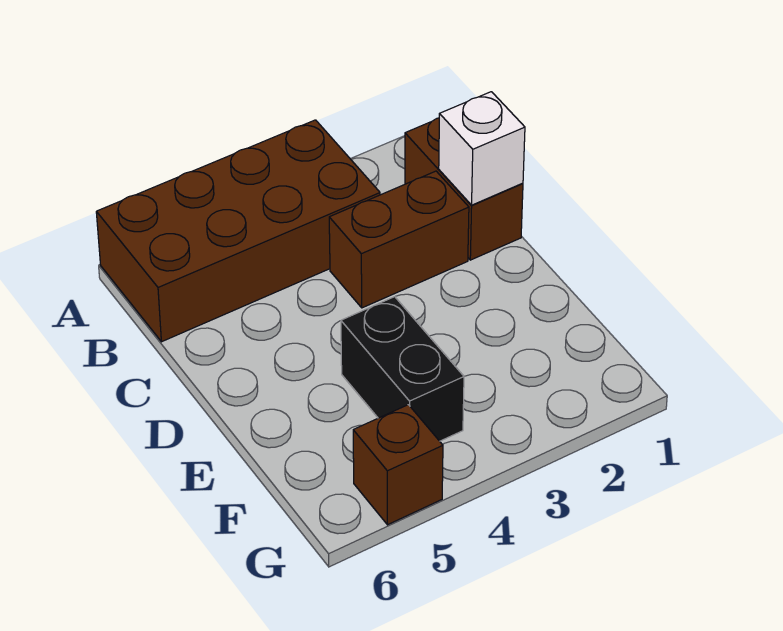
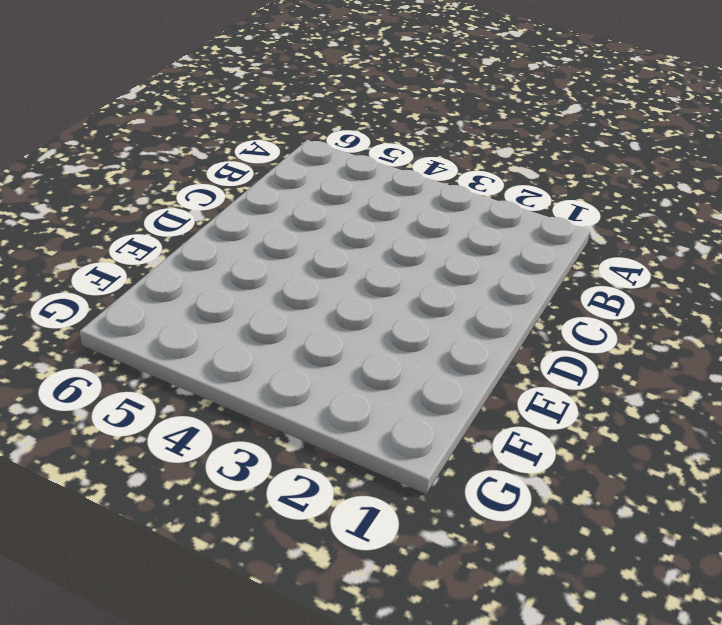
none -> brown brick A3:B6 level 1
none -> brown brick B1:C1 level 1

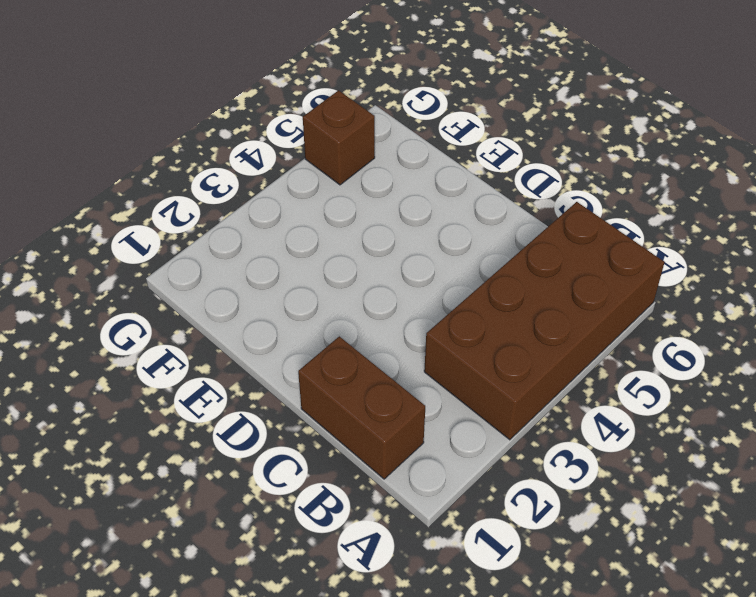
none -> brown brick C2:C3 level 1
none -> black brick E4:F4 level 1

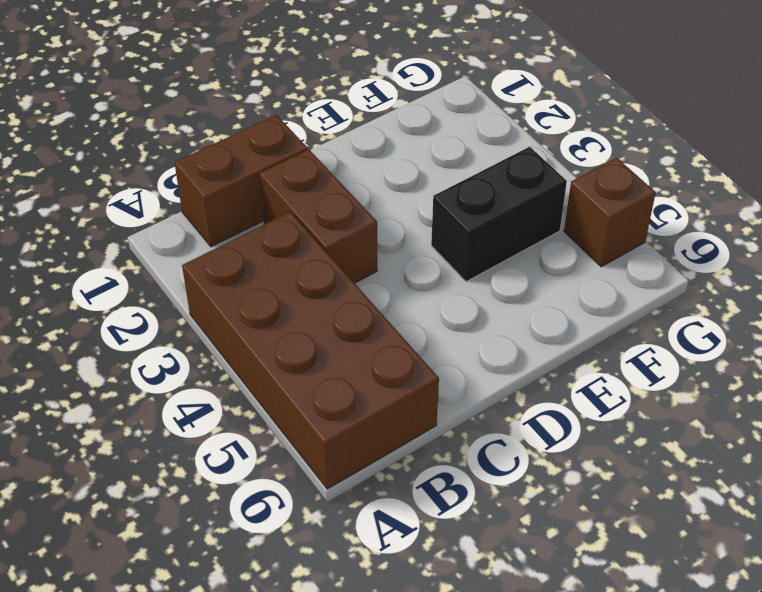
none -> white brick C1 level 2

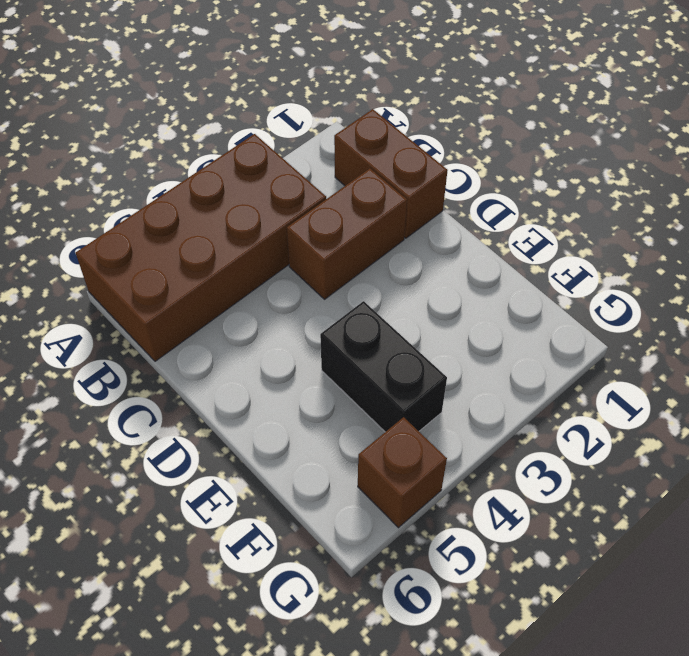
none -> white brick C1 level 2

